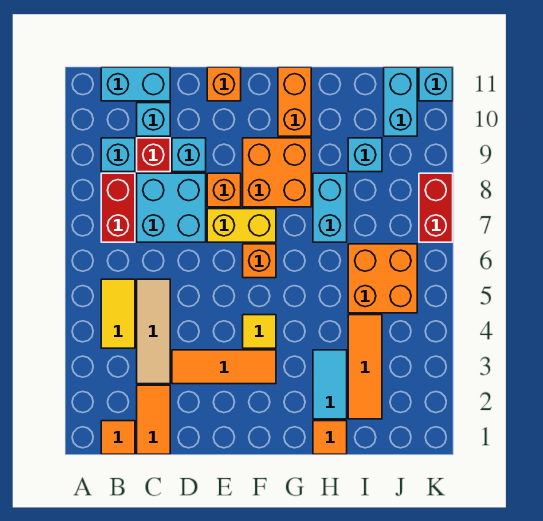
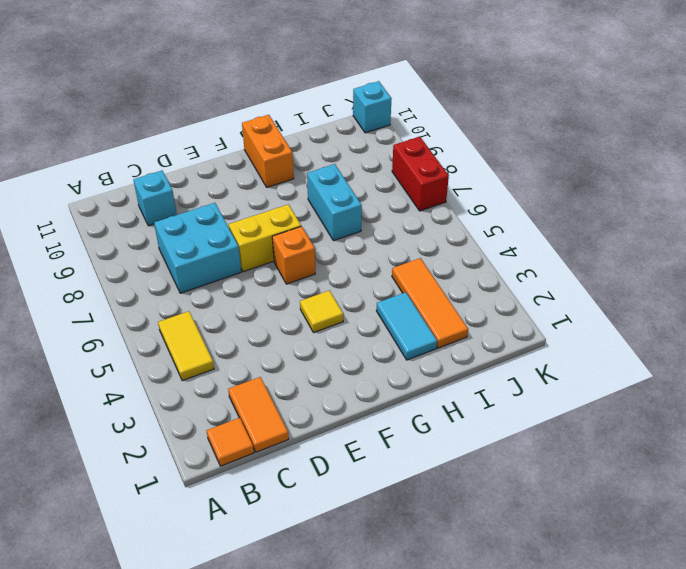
none -> red brick B7:B8 level 1
none -> cyan brick B9 level 1
none -> cyan brick B11:C11 level 1

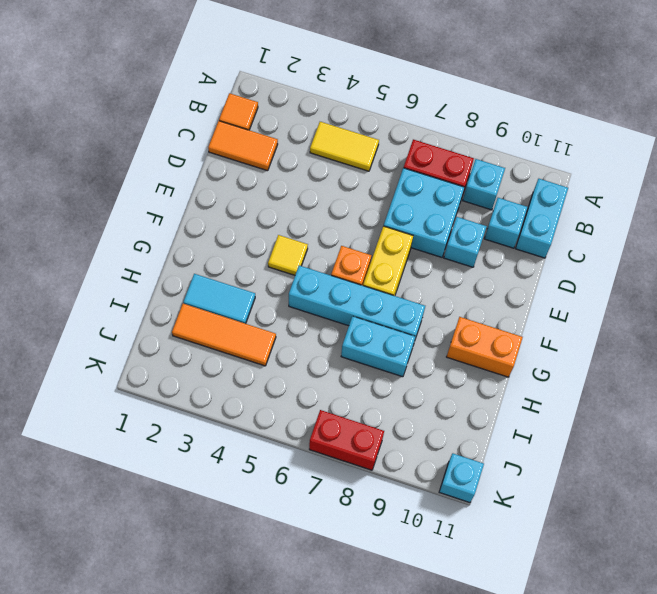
cyan brick G5:G8 level 1 -> orange brick F8:G9 level 1
none -> tan tile C3:C5 level 1
none -> red brick C9 level 1
none -> orange tile D3:F3 level 1

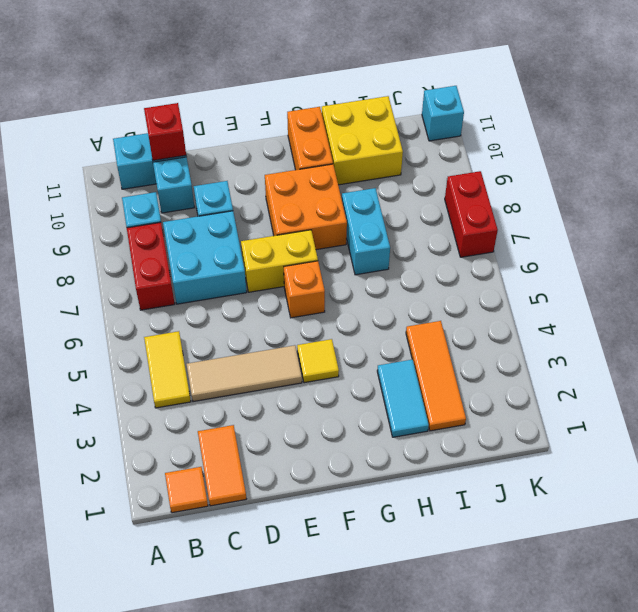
tan tile C4:E4 level 1 -> tan tile C3:C5 level 1
red brick C11 level 2 -> red brick C9 level 1
yellow brick H10:I11 level 1 -> none
none -> orange tile D3:F3 level 1
none -> orange brick E8 level 1
none -> orange brick E11 level 1

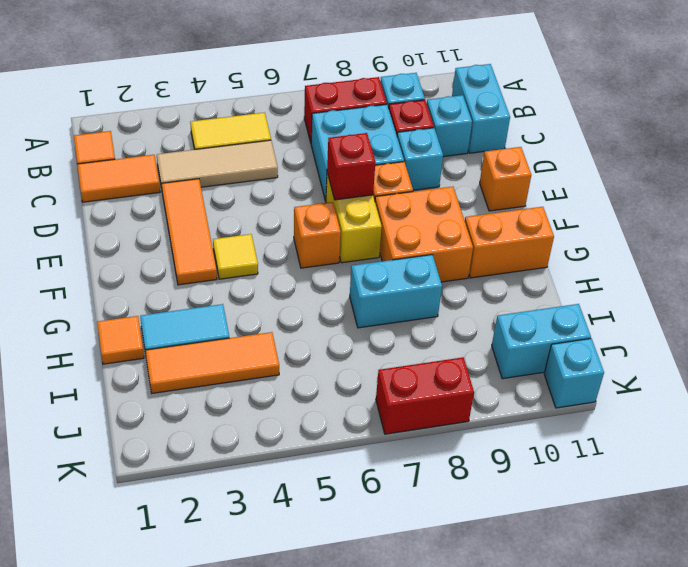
red brick E7 level 2 -> none
none -> orange brick I5:J6 level 1
none -> cyan brick I9 level 1

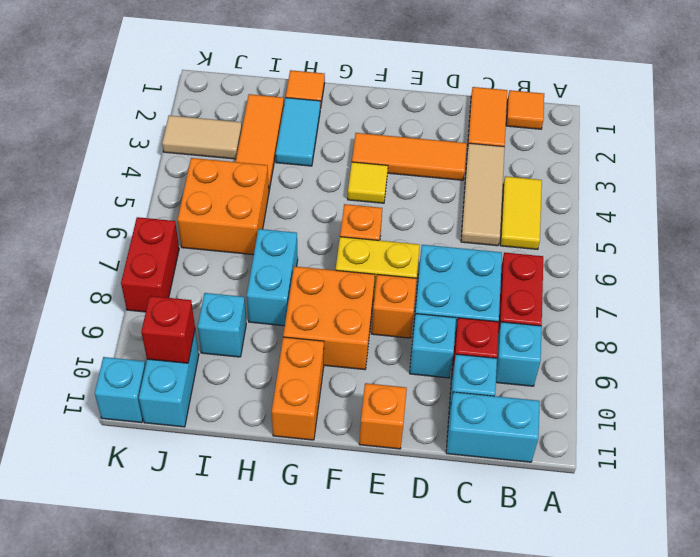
tan tile J3:K3 level 1 -> none
red brick J10 level 2 -> none

